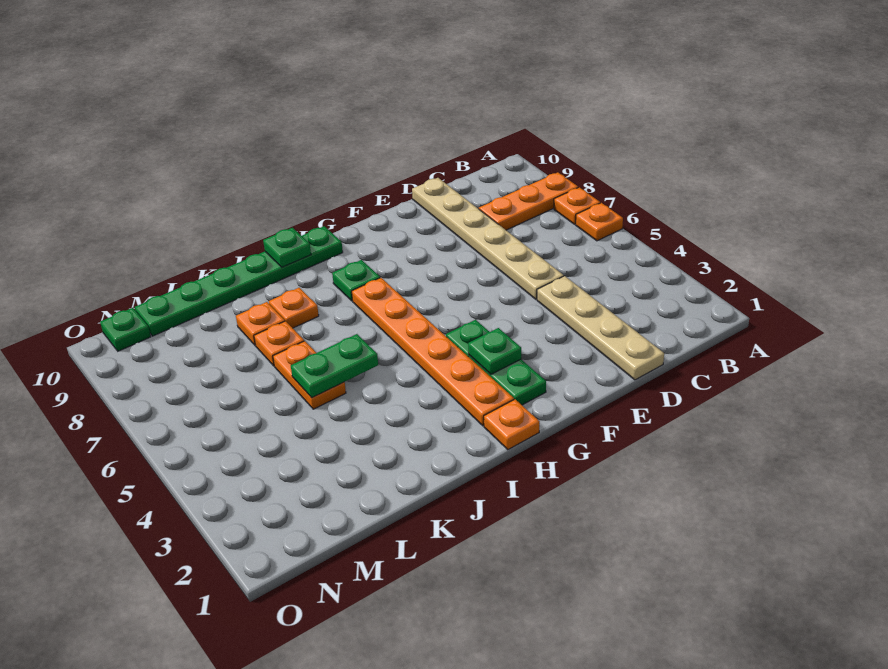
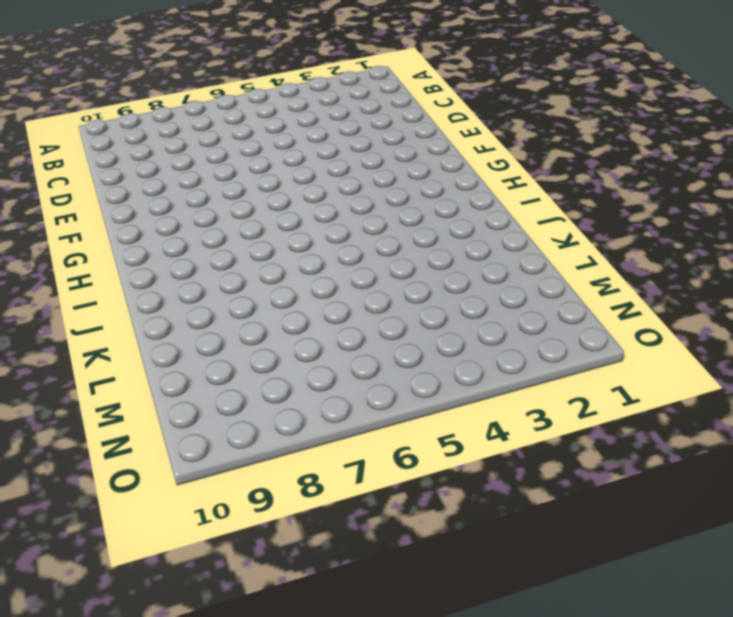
none -> orange plate A6 level 1
none -> orange plate A7 level 1
none -> orange plate A8:C8 level 1

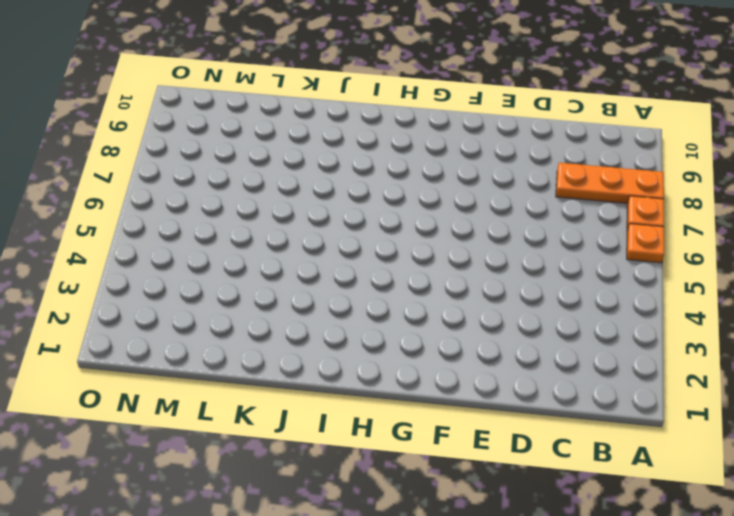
none -> tan plate D1:D4 level 1
none -> tan plate D5:D10 level 1
none -> green plate G2:G4 level 1

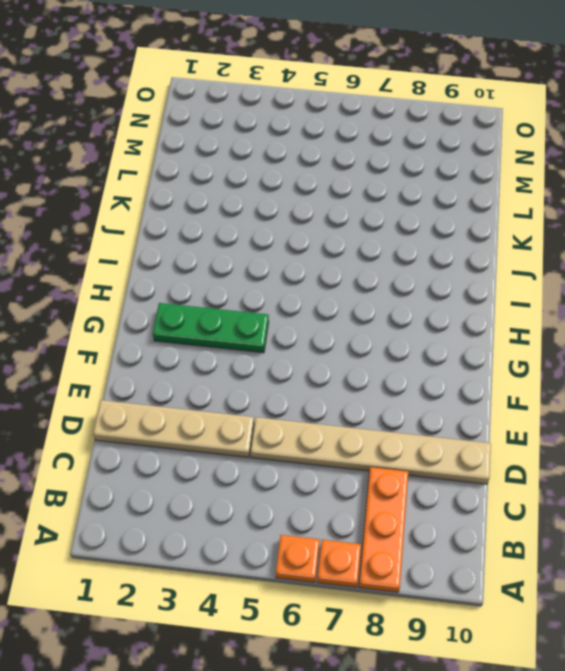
none -> orange plate H1 level 1
none -> orange plate H2:H7 level 1
none -> green plate H8 level 1

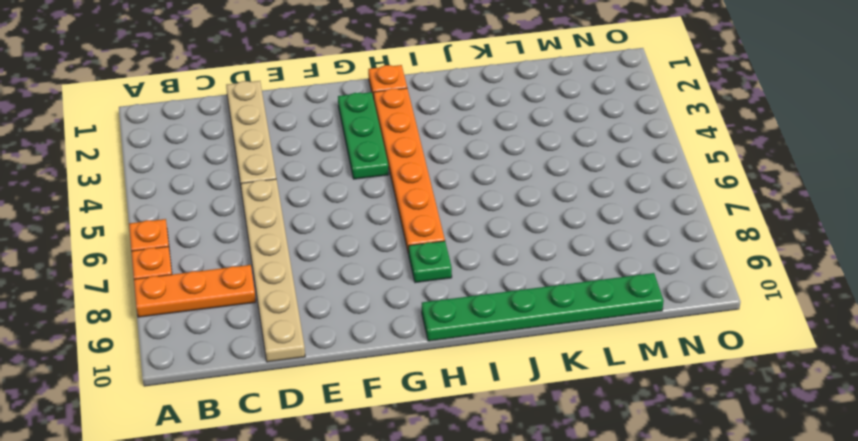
none -> orange plate J8 level 1
none -> orange plate K5:K6 level 1
none -> orange plate K7 level 1

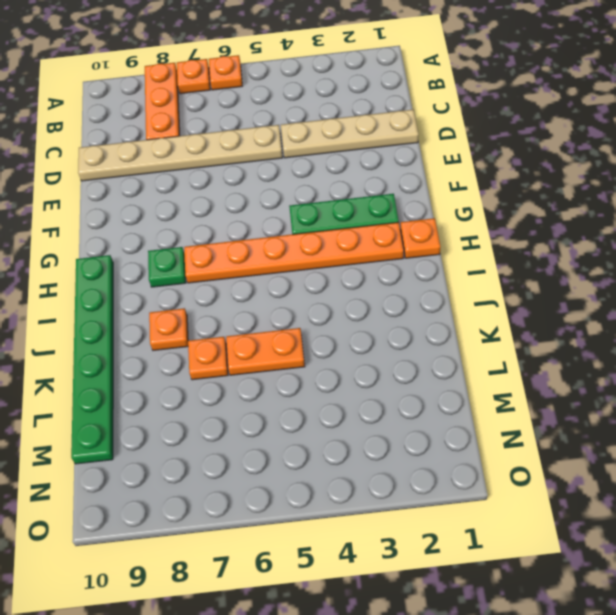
none -> orange plate K8 level 1
none -> green plate N10 level 1
none -> green plate G3 level 2

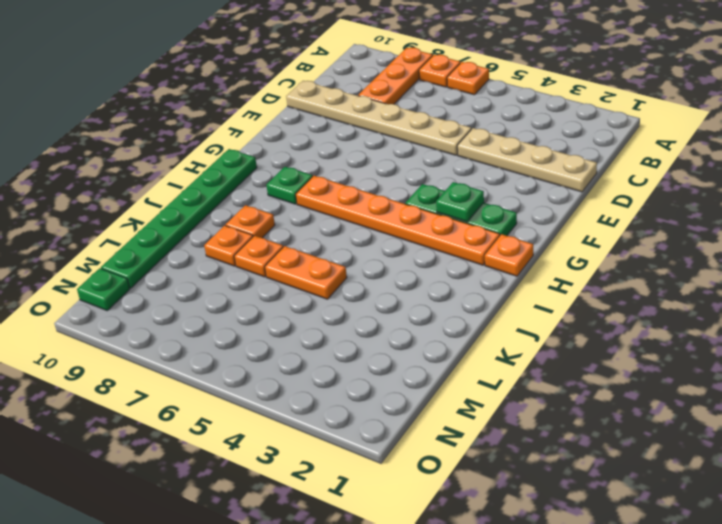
none -> green plate I10 level 2
none -> green plate J5:K5 level 2

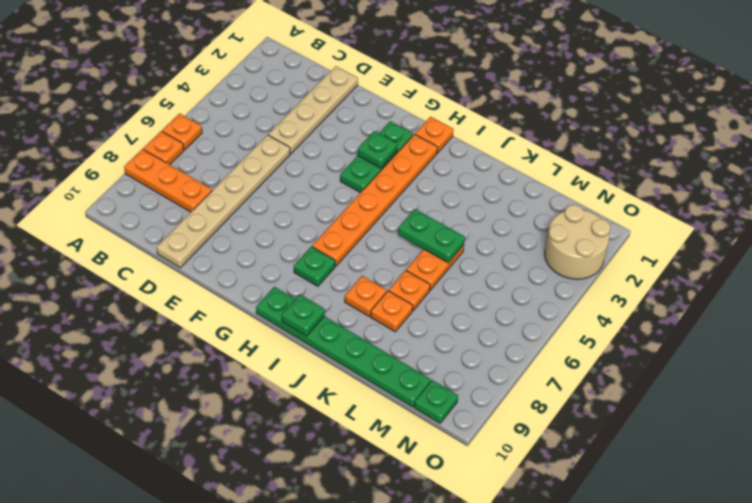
tan round brick N2:O3 level 1 -> none

